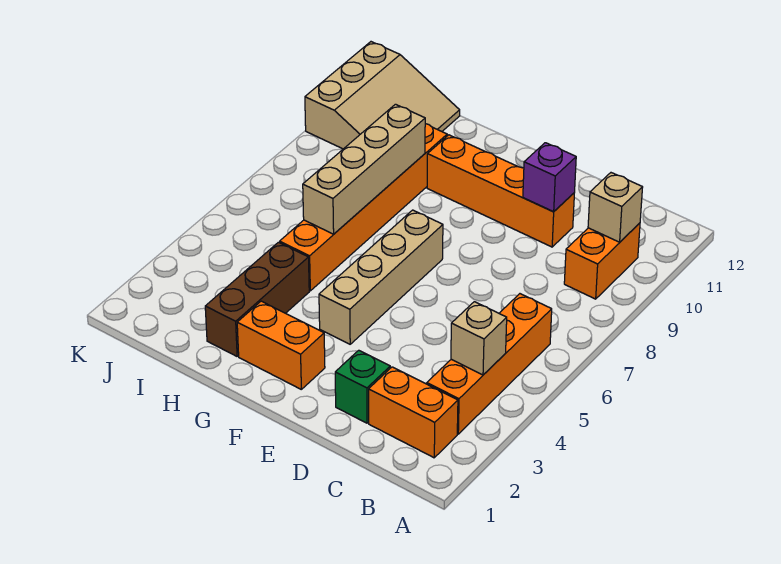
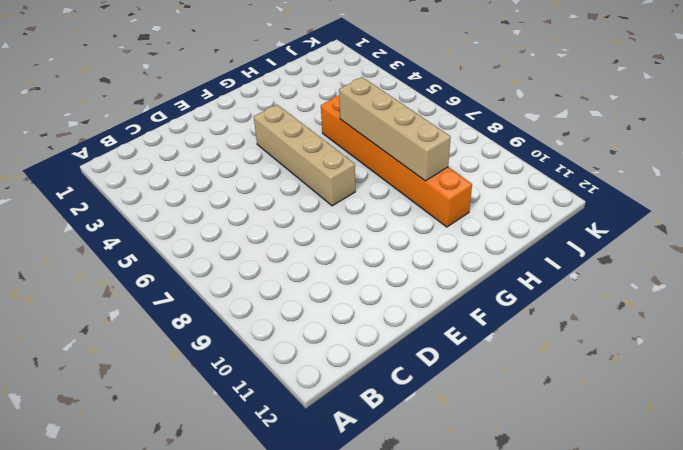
none -> orange brick B2:C2 level 1
none -> orange brick B3:B6 level 1
none -> orange brick B9:B10 level 1

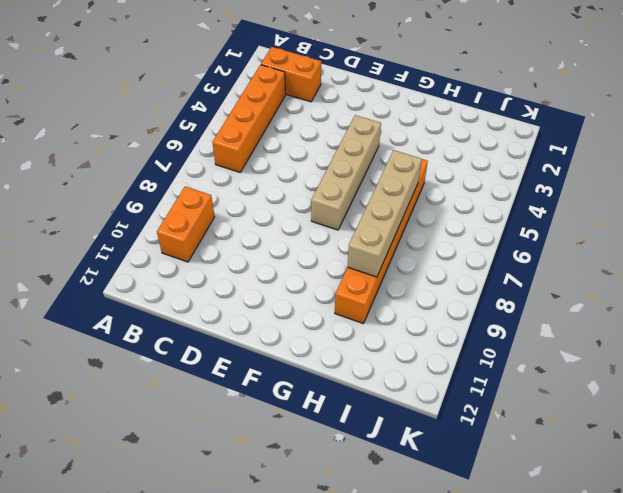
none -> green brick D2 level 1
none -> orange brick D10:G10 level 1
none -> orange brick F2:G2 level 1

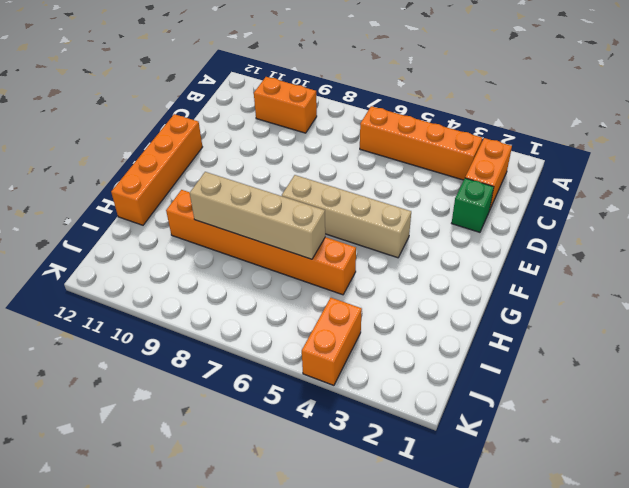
orange brick E12:H12 level 1 -> orange brick D10:G10 level 1
orange brick J4:K4 level 1 -> orange brick F2:G2 level 1
none -> brown brick H2:H4 level 1
none -> tan slope I10:K12 level 1 top K
none -> tan brick B4 level 2

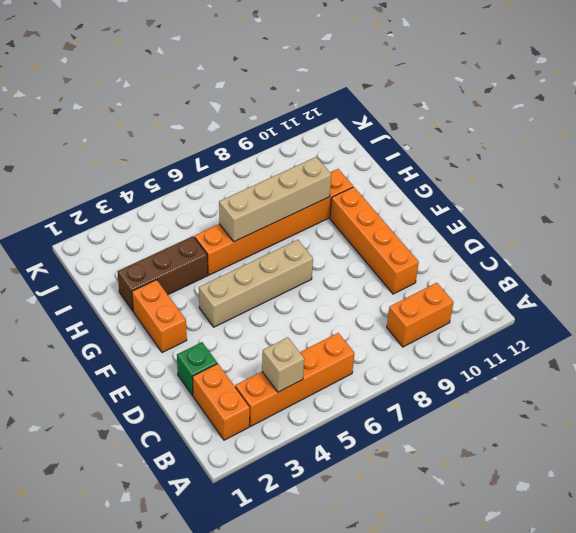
none -> tan slope I10:K12 level 1 top K
none -> tan brick B10 level 2
none -> purple brick D10 level 2

